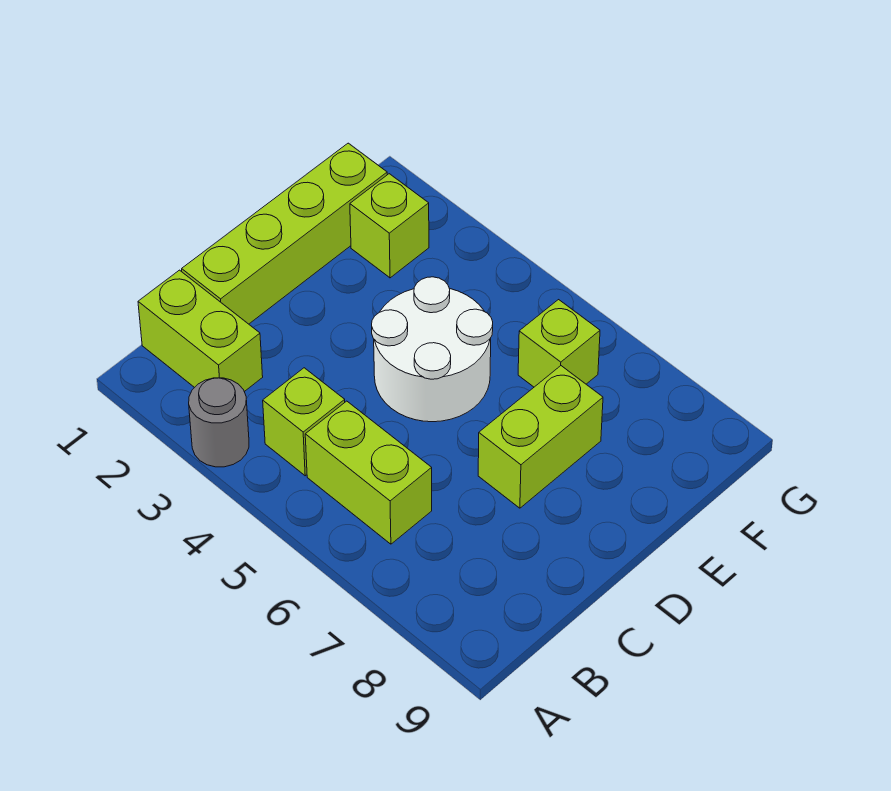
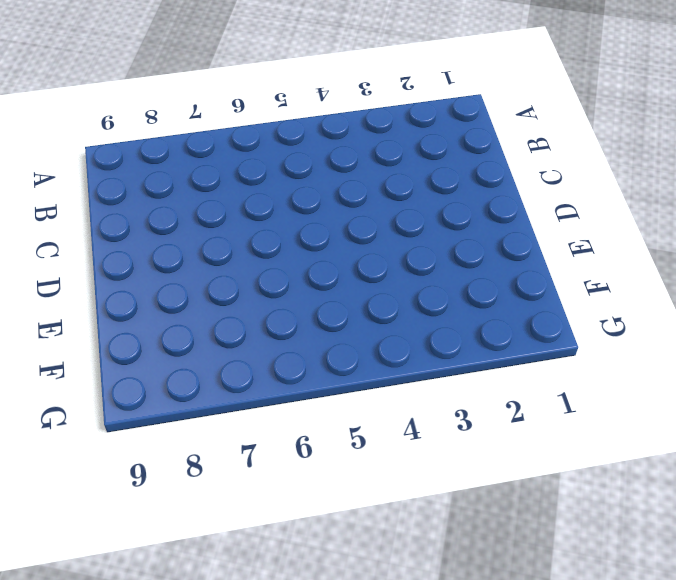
none -> grey round brick A3 level 1
none -> lime brick B1:B2 level 1

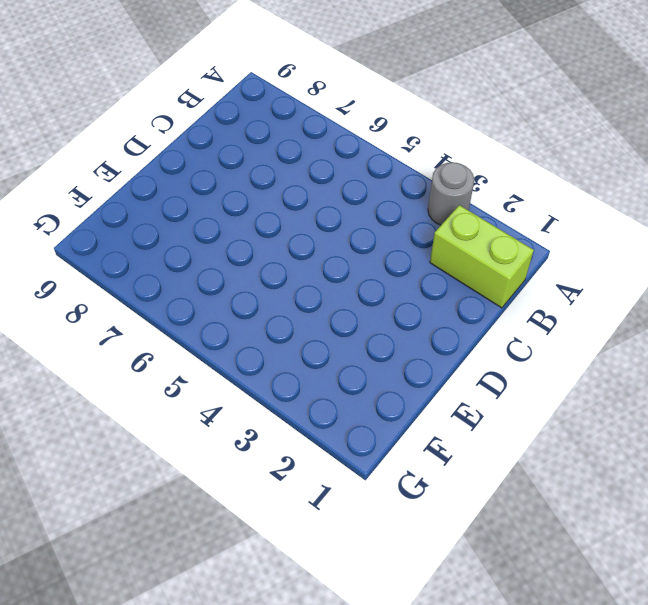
none -> lime brick B4 level 1
none -> lime brick B5:B6 level 1

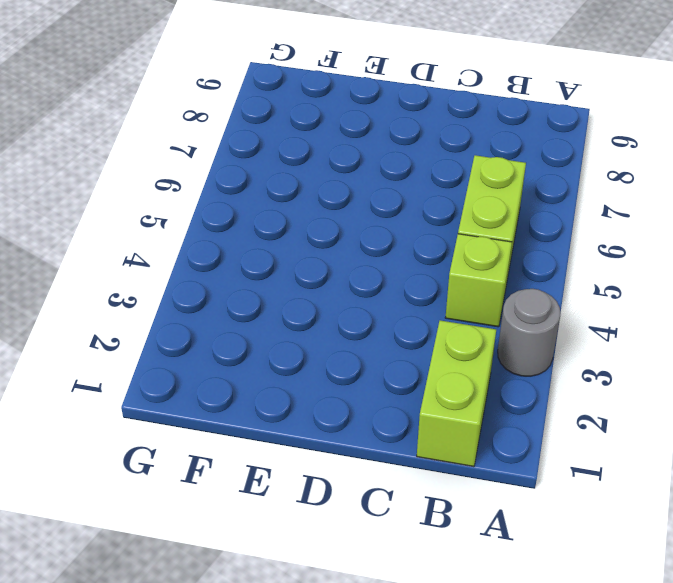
none -> lime brick C1:F1 level 1
none -> white round brick D4:E5 level 1

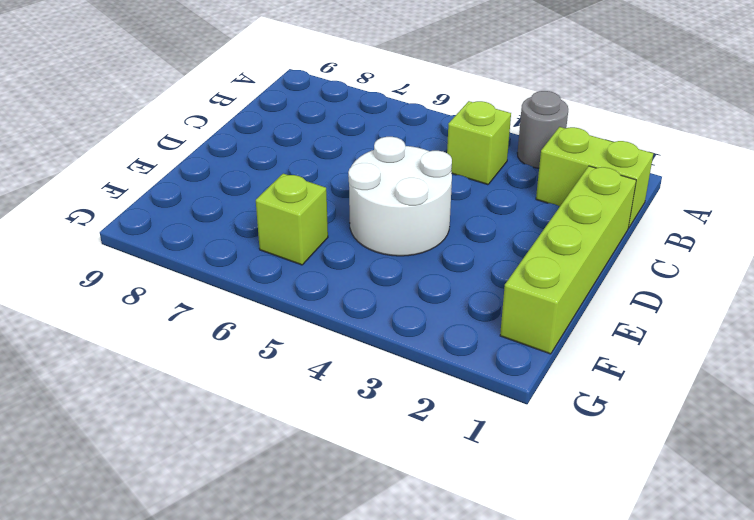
none -> lime brick B5:B6 level 1
none -> lime brick D7:E7 level 1

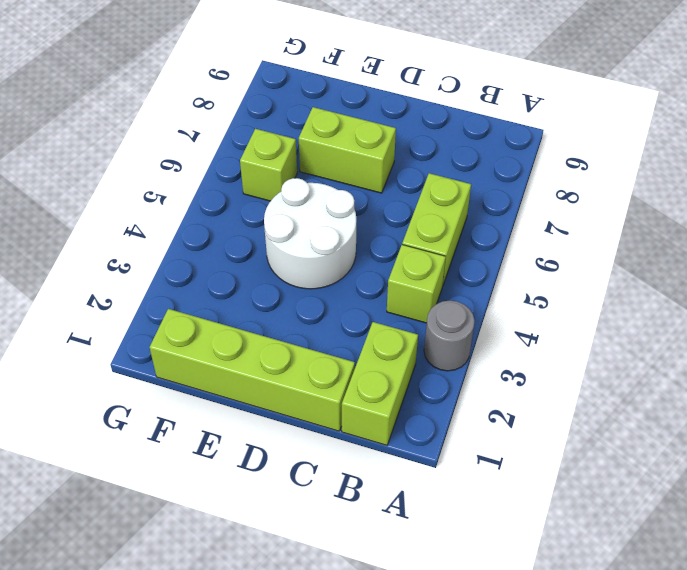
none -> lime brick F2 level 1

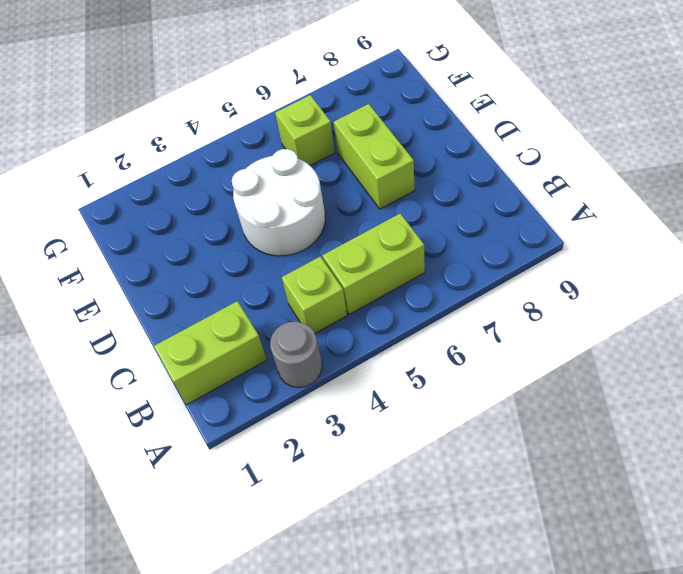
none -> lime brick C1:F1 level 1
none -> lime brick F2 level 1

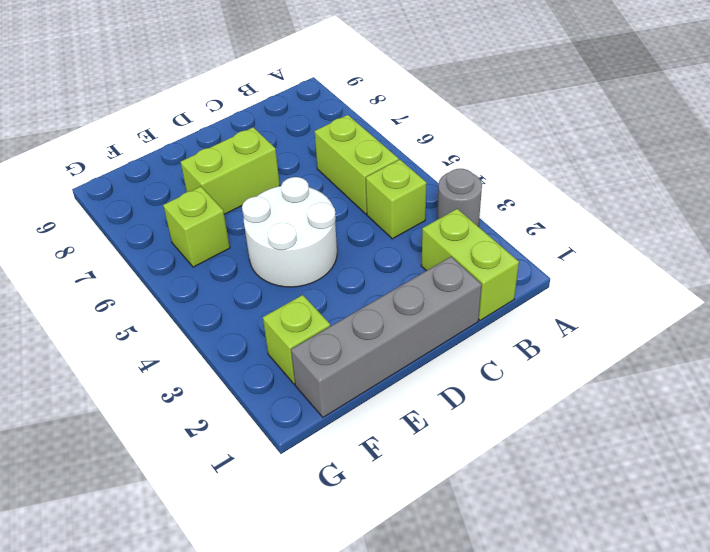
grey brick C1:F1 level 1 -> lime brick C1:F1 level 1

